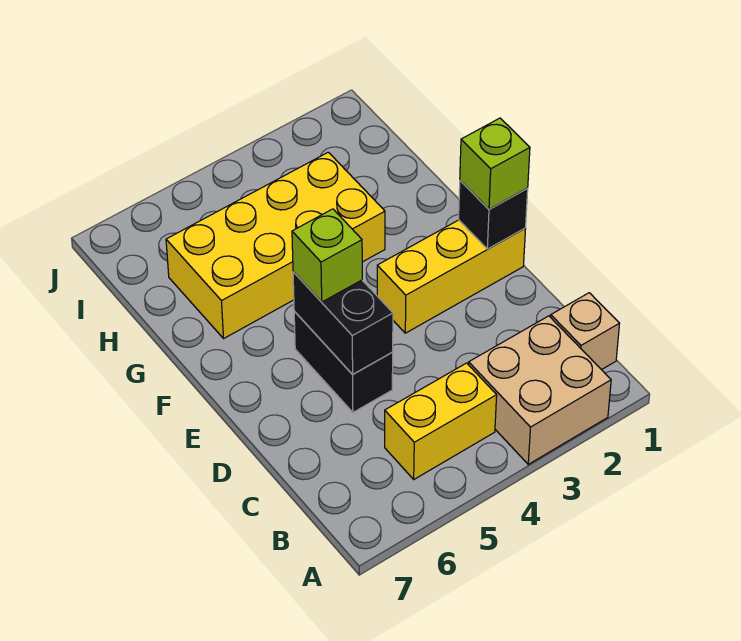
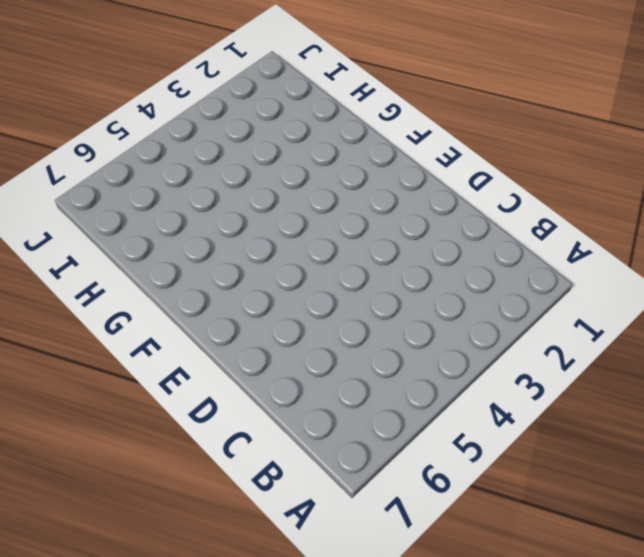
none -> tan brick A2:B3 level 1
none -> tan brick B1 level 1

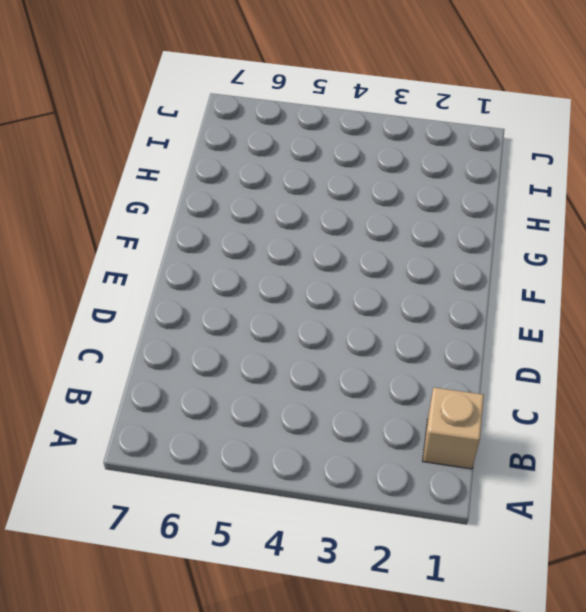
none -> tan brick A2:B3 level 1
none -> yellow brick B4:B5 level 1

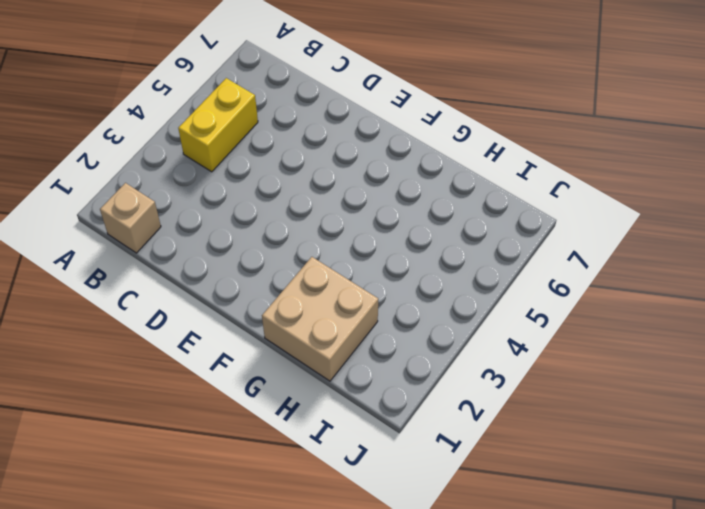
tan brick G1:H2 level 1 -> tan brick A2:B3 level 1
none -> black brick D5:E5 level 1
none -> yellow brick E1:E3 level 1

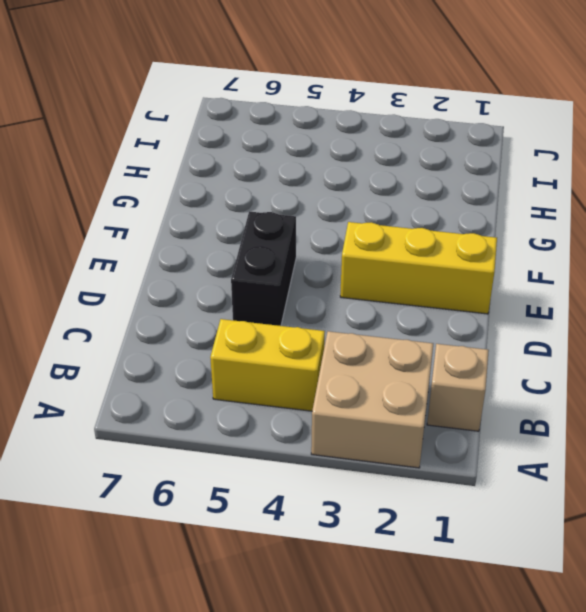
none -> yellow brick G3:H6 level 1
none -> black brick D5:E5 level 2

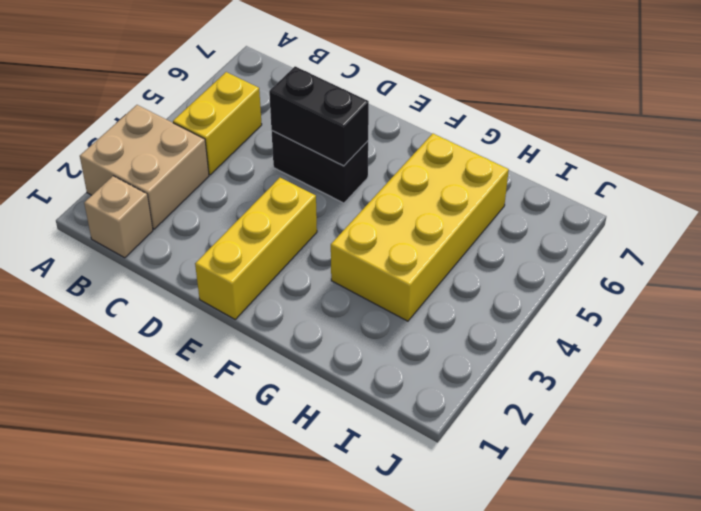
none -> black brick E1 level 2
none -> lime brick E1 level 3

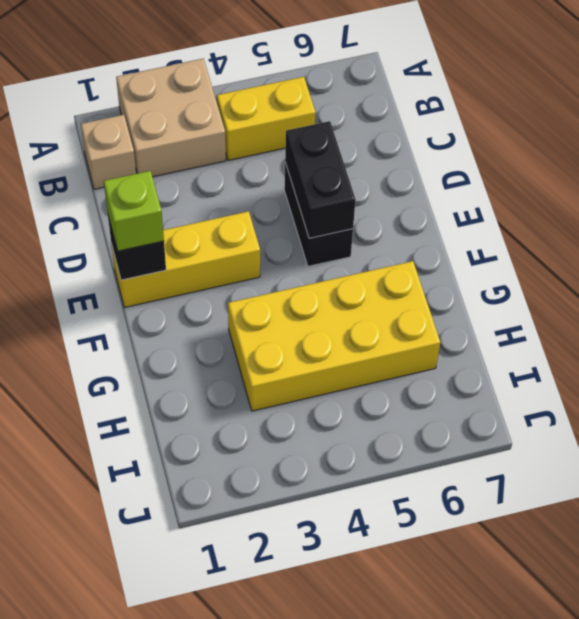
none -> lime brick E5 level 3

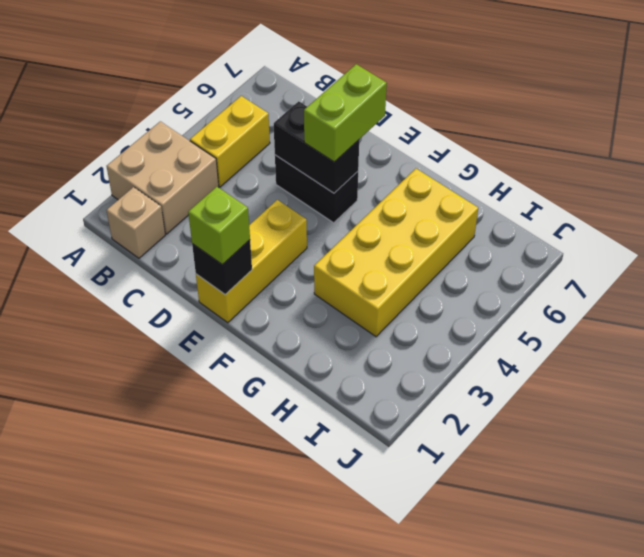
lime brick E5:E6 level 3 -> lime brick E5 level 3

